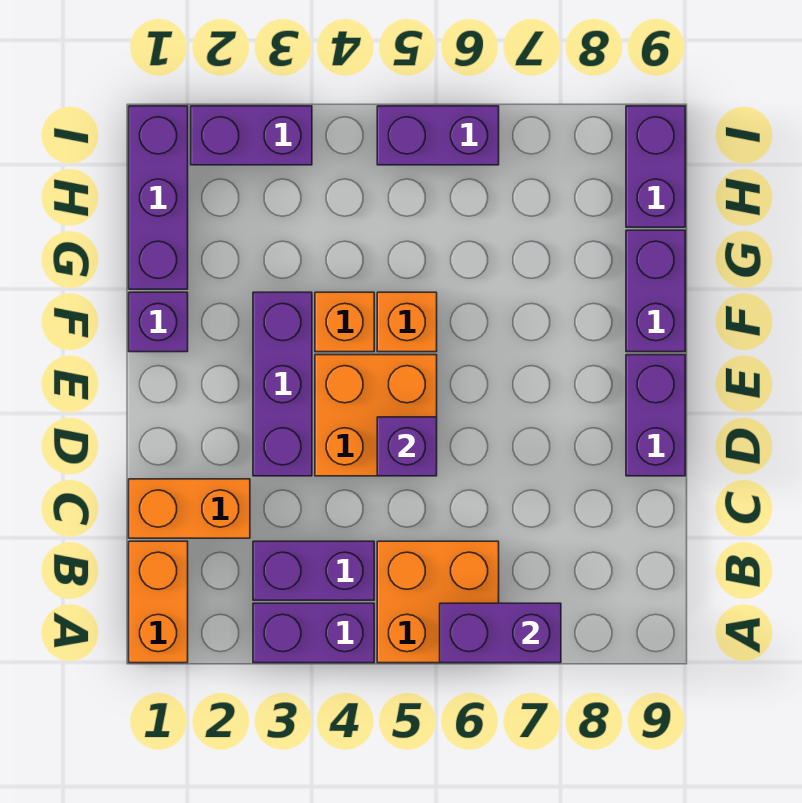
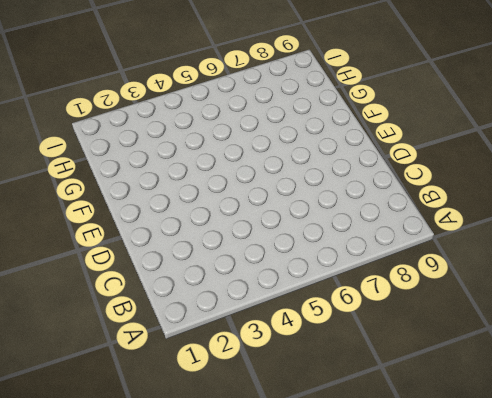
none -> orange brick A1:B1 level 1
none -> purple brick A3:A4 level 1
none -> orange brick A5:B6 level 1

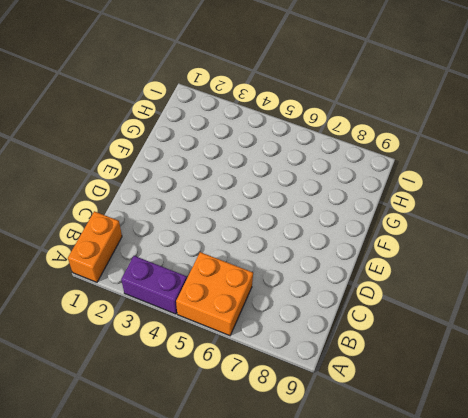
none -> purple brick B3:B4 level 1
none -> orange brick C1:C2 level 1
none -> purple brick D3:F3 level 1

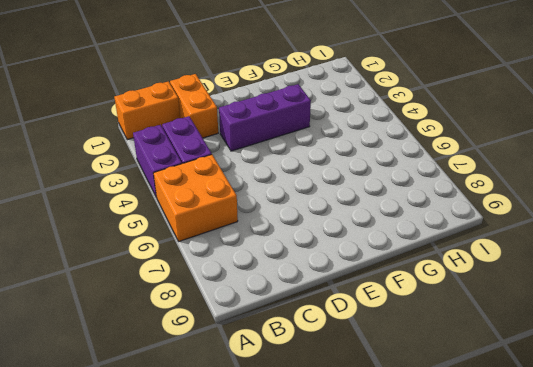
none -> orange brick D4:E5 level 1
none -> purple brick D9:E9 level 1
none -> purple brick F1 level 1

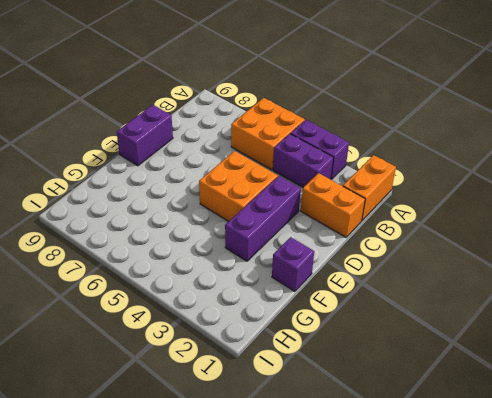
none -> orange brick F4 level 1
none -> orange brick F5 level 1
none -> purple brick F9:G9 level 1

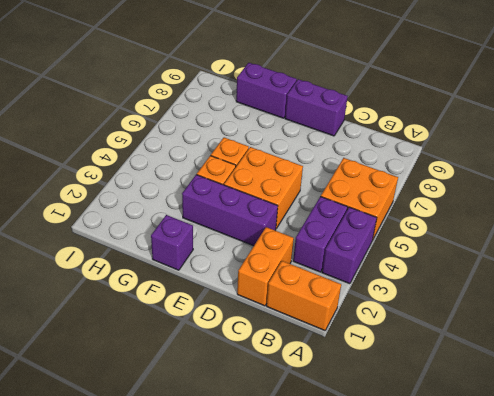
none -> purple brick G1:I1 level 1
none -> purple brick H9:I9 level 1
none -> purple brick I2:I3 level 1

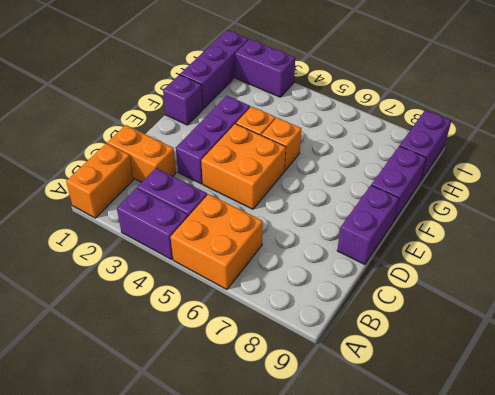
none -> purple brick I5:I6 level 1
none -> purple brick A6:A7 level 2
none -> purple brick D5 level 2

